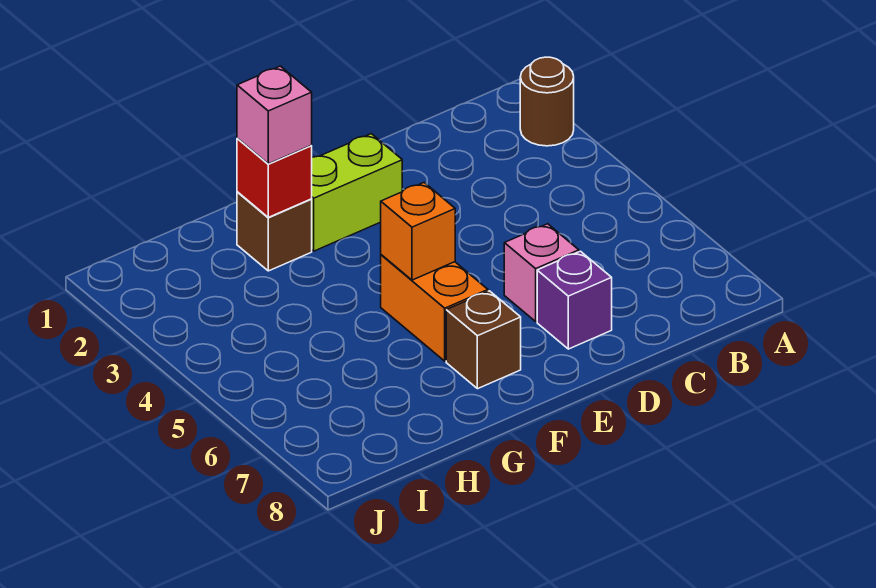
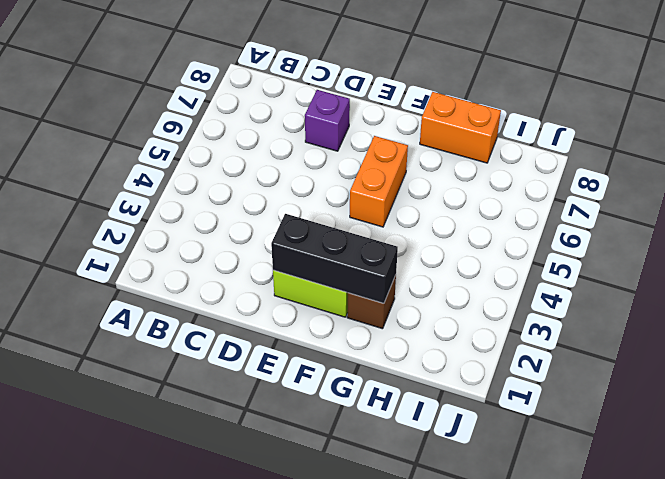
black brick E2:G2 level 2 -> red brick G2 level 2
orange brick G8:H8 level 1 -> none
none -> brown round brick A2 level 1
none -> pink brick D6 level 1

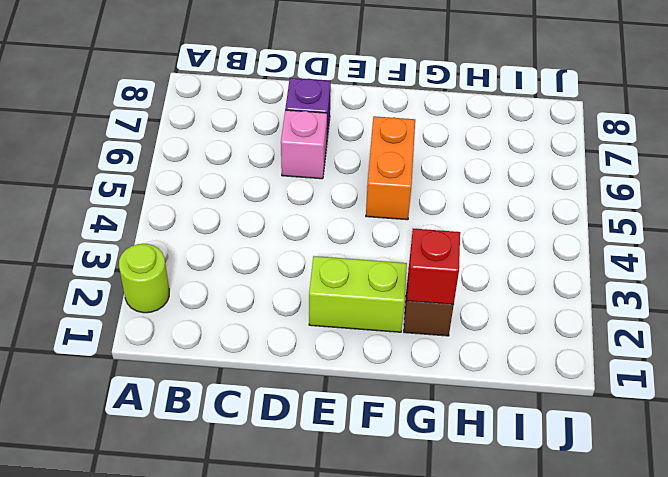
lime round brick A2 level 1 -> brown round brick A2 level 1
none -> brown brick F7 level 1
none -> orange brick F5 level 2

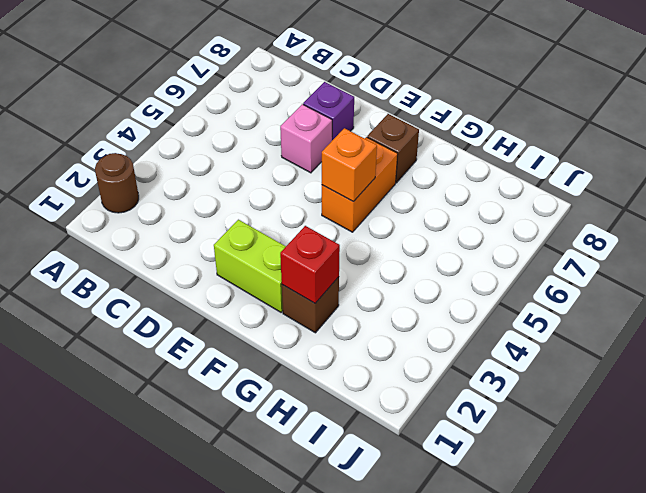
none -> pink brick G2 level 3

